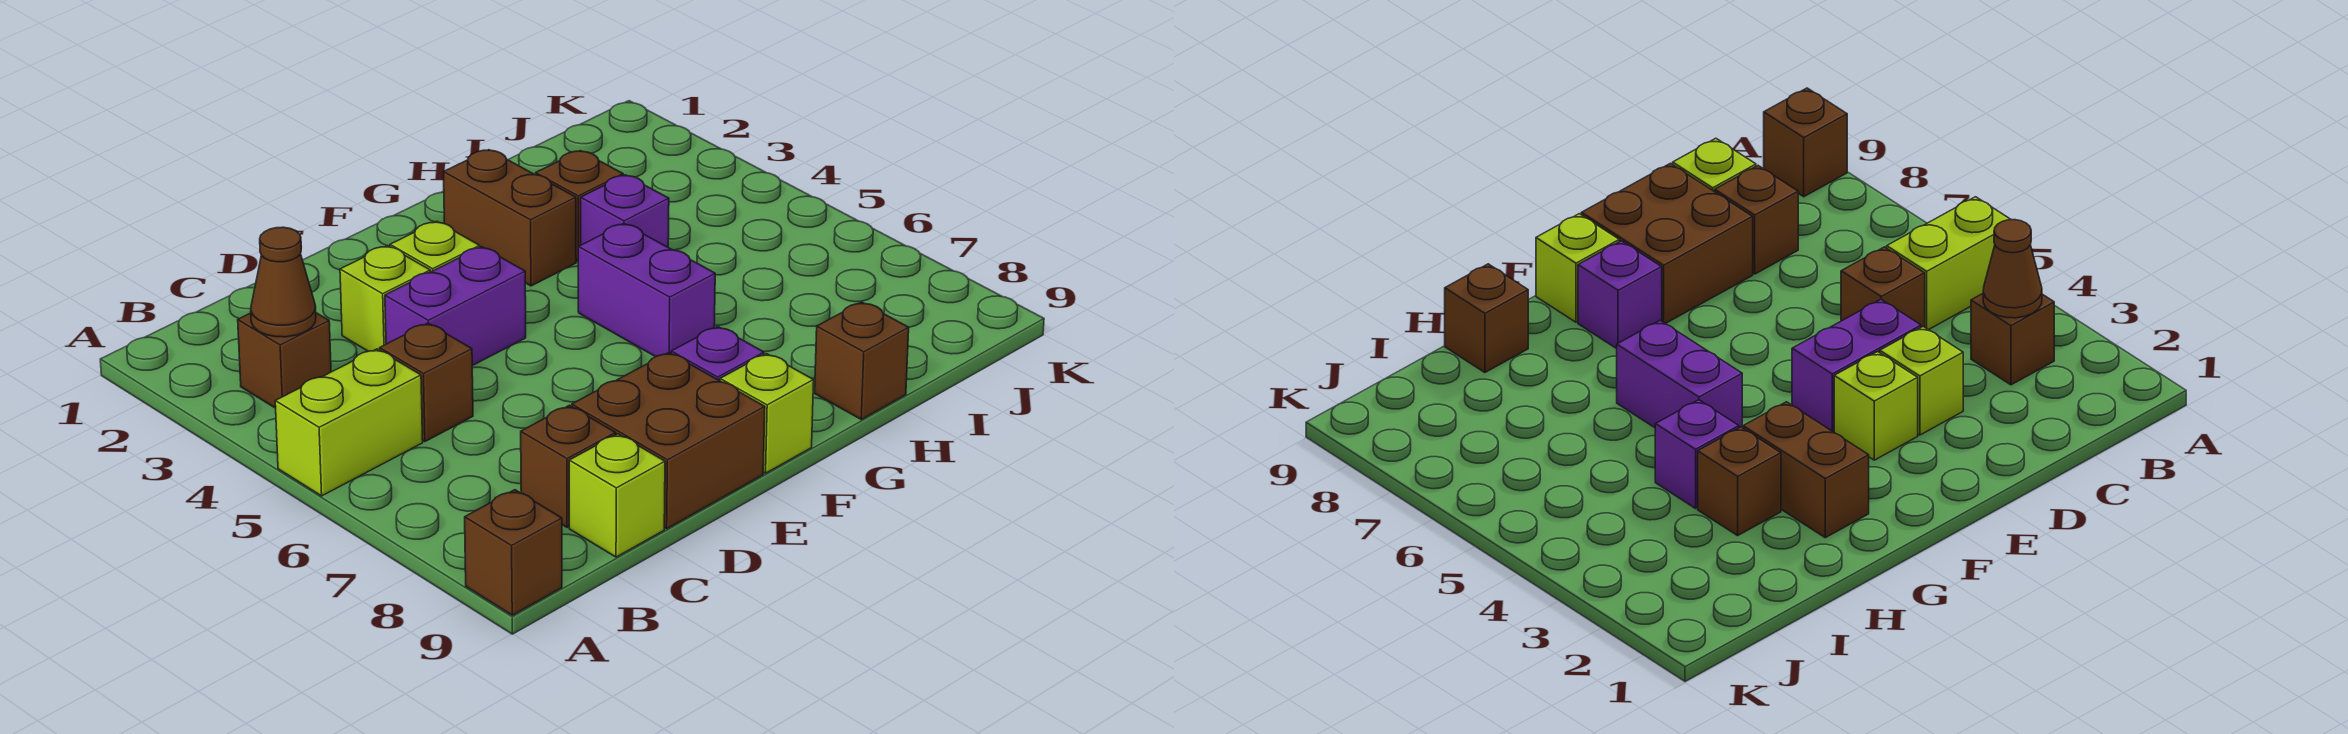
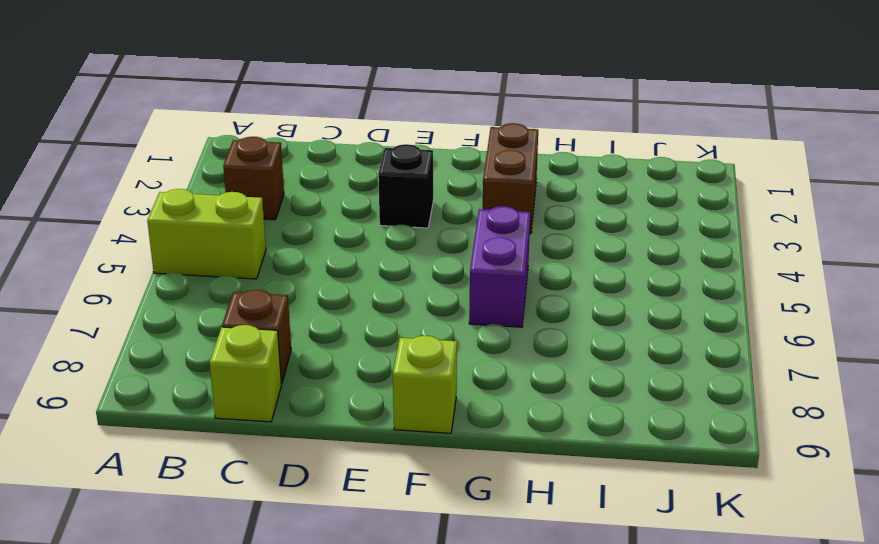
black brick E3 level 1 -> lime brick E3 level 1
none -> brown brick A9 level 1
none -> brown brick C5 level 1
none -> lime brick D3 level 1

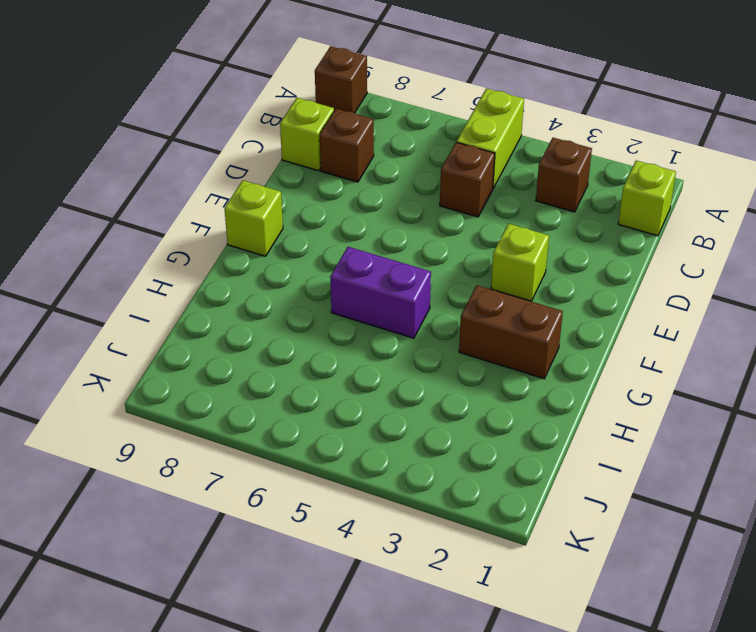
lime brick B1 level 1 -> lime brick D3 level 1
none -> purple brick D4:E4 level 1
none -> brown brick D8:E9 level 1
none -> purple brick F8 level 1

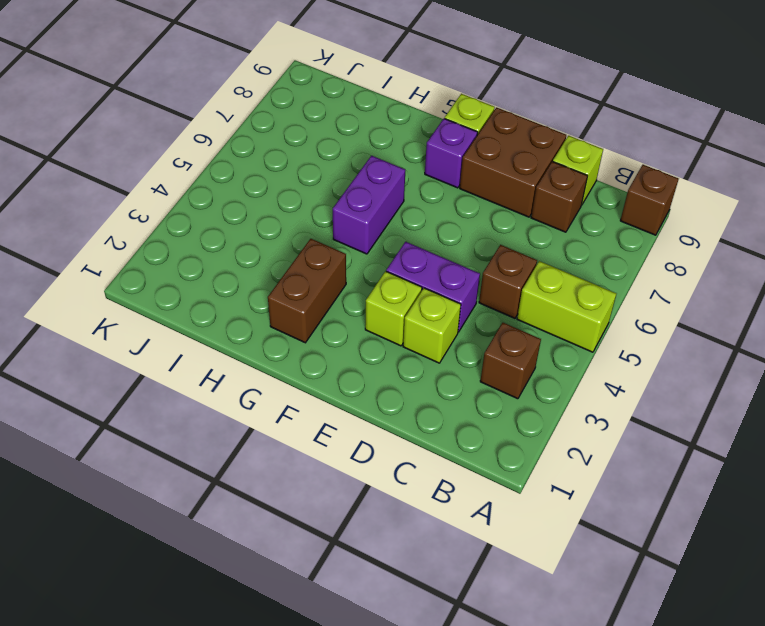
none -> brown brick H3 level 1
none -> purple brick H4 level 1
none -> brown brick H9 level 1

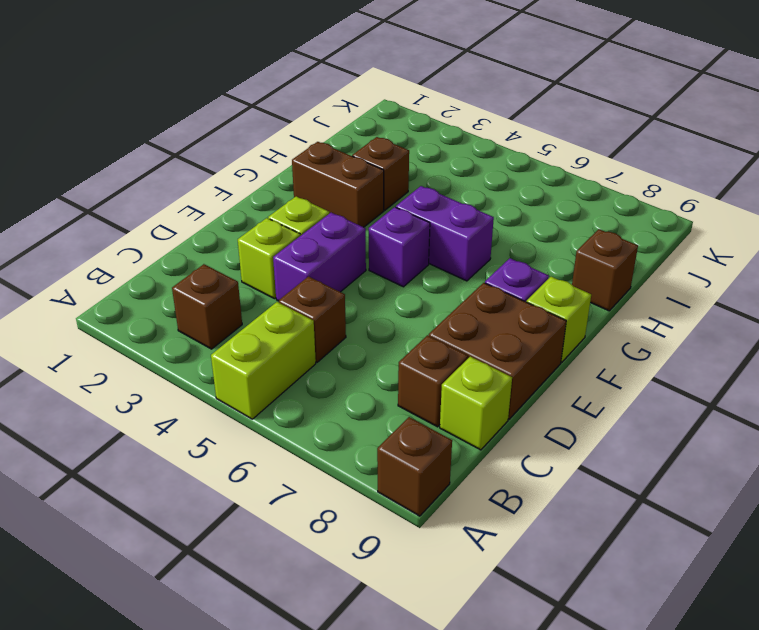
purple brick F5 level 1 -> purple brick H4 level 1
none -> brown cone B3 level 2

